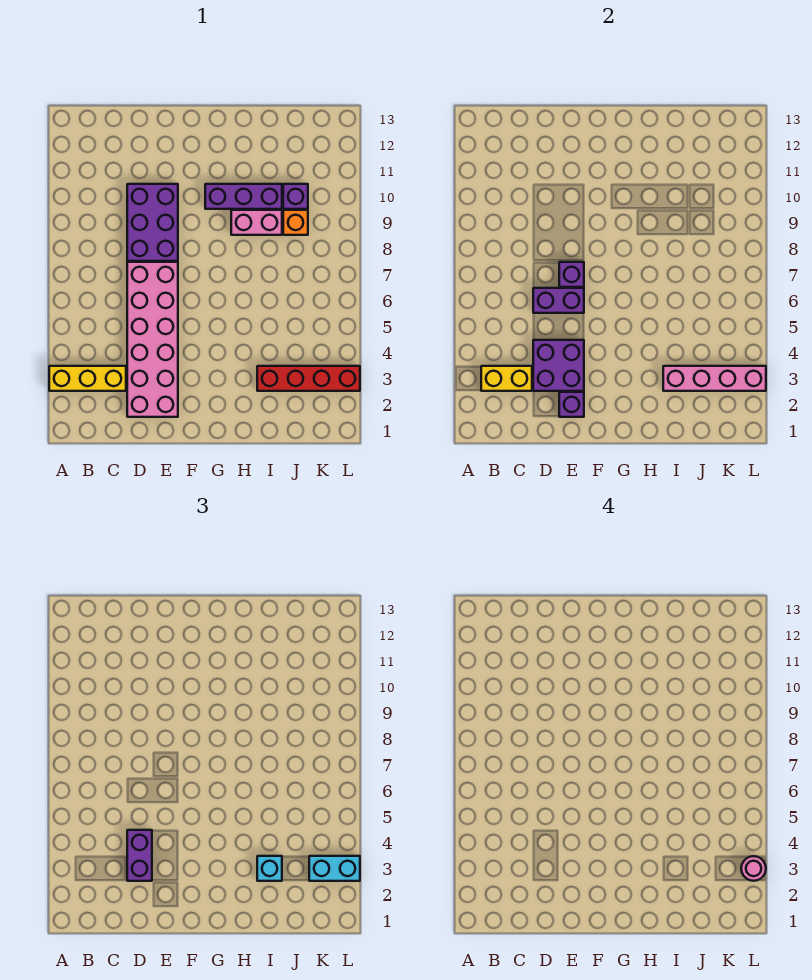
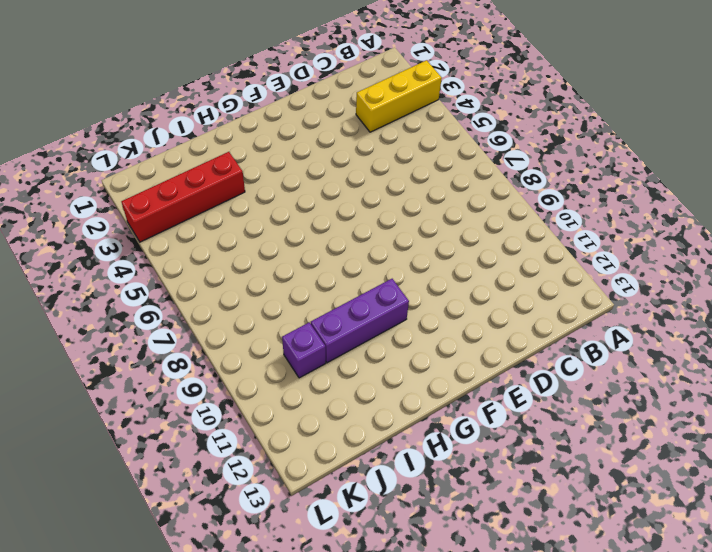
none -> pink brick D2:E7 level 1
none -> purple brick D8:E10 level 1
none -> pink brick H9:I9 level 1

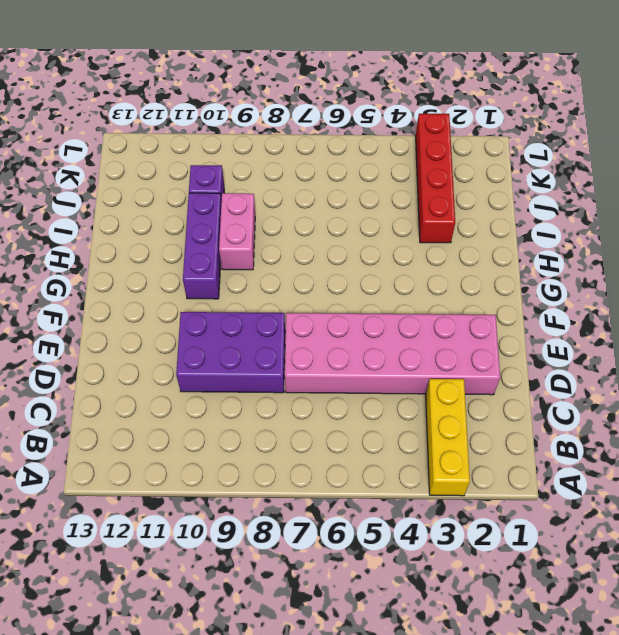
none -> orange brick J9 level 1
none -> yellow brick B3:C3 level 2
none -> purple brick D3:E4 level 2

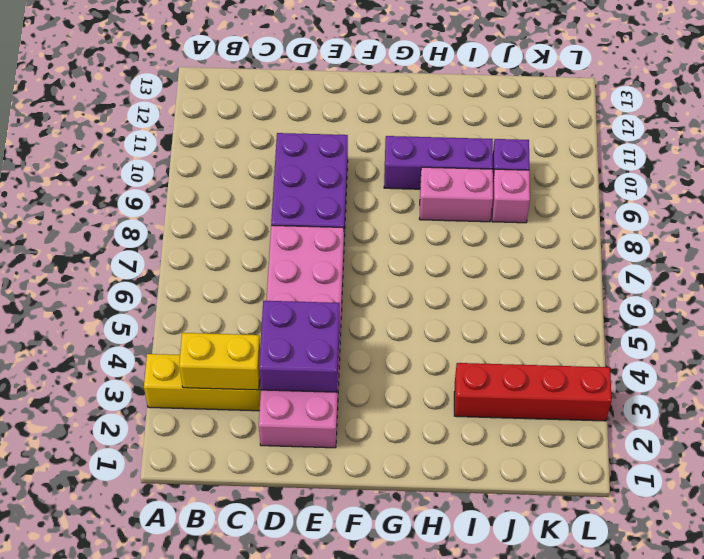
pink brick J9 level 1 -> orange brick J9 level 1
none -> purple brick D6:E6 level 2
none -> purple brick E2 level 2
none -> purple brick E7 level 2

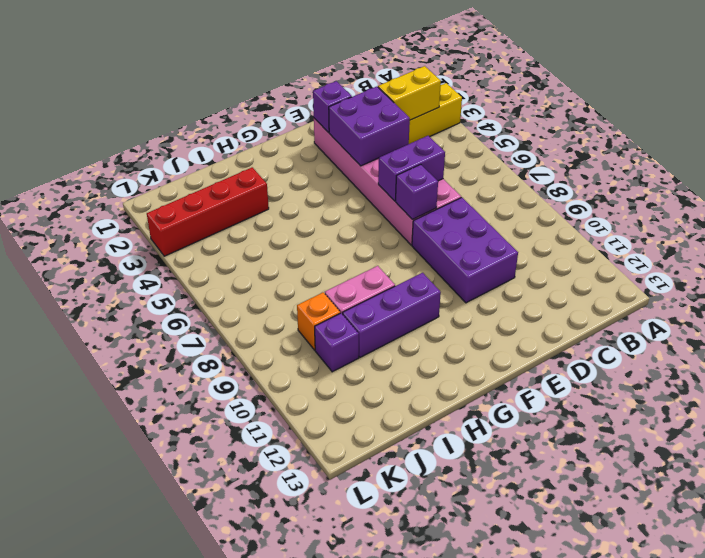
none -> pink brick I3:L3 level 2
none -> purple brick D3:D4 level 3
none -> cyan brick I3 level 3

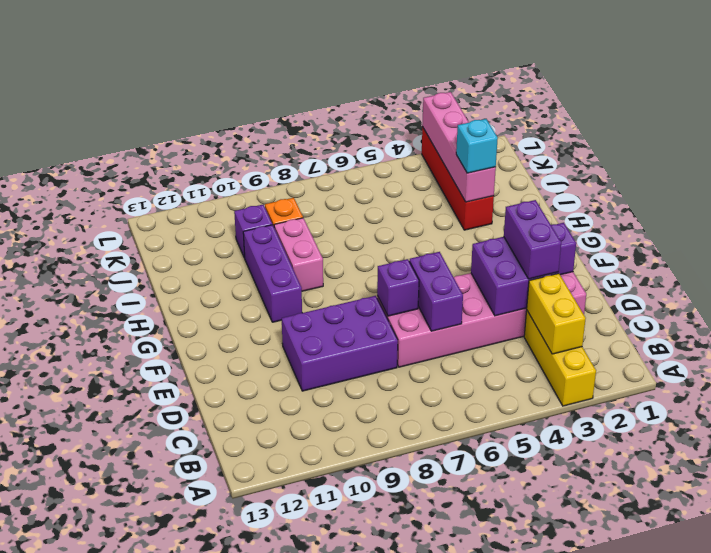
purple brick D3:E3 level 3 -> purple brick D3:D4 level 3
none -> cyan brick K3:L3 level 3
none -> pink round brick L3 level 4

